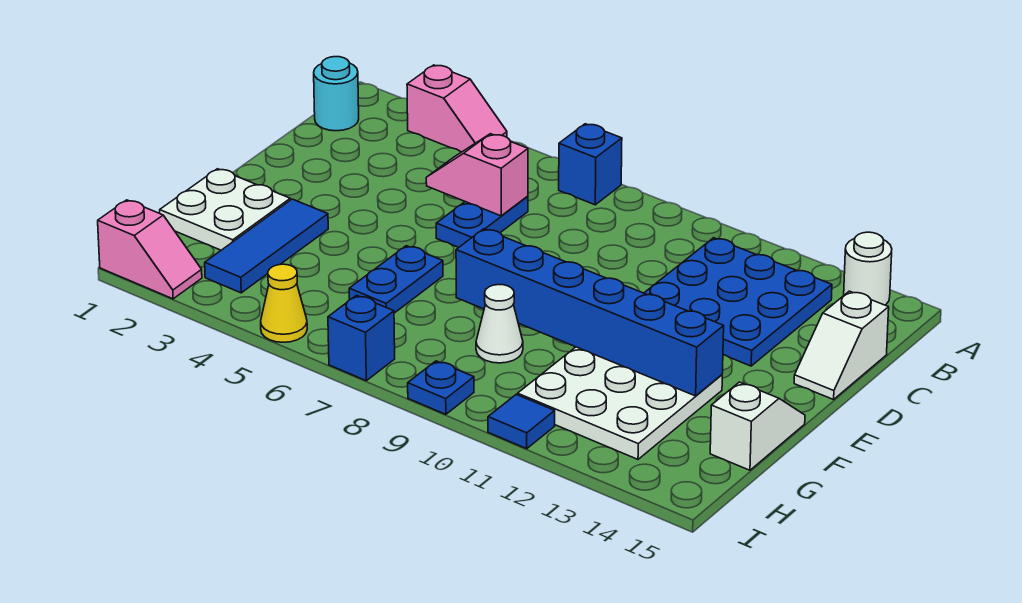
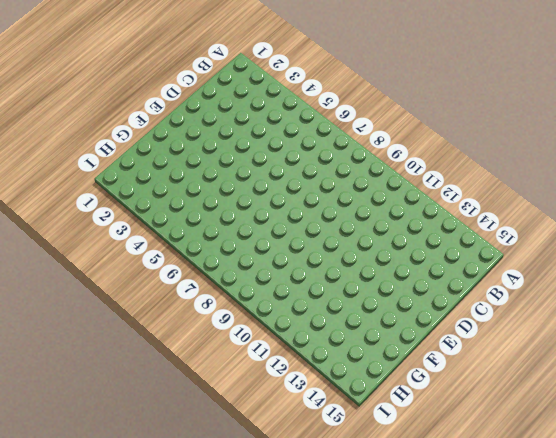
none -> pink slope A3:A4 level 1 top 3
none -> blue brick A7 level 1
none -> white round brick A14 level 1

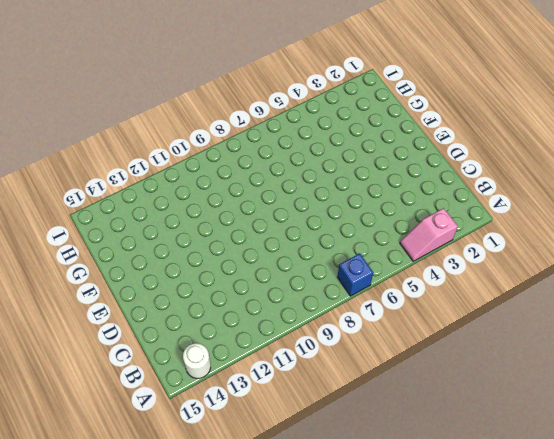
none -> cyan round brick B1 level 1
none -> blue plate B11:D13 level 1
none -> blue plate C6:D6 level 1

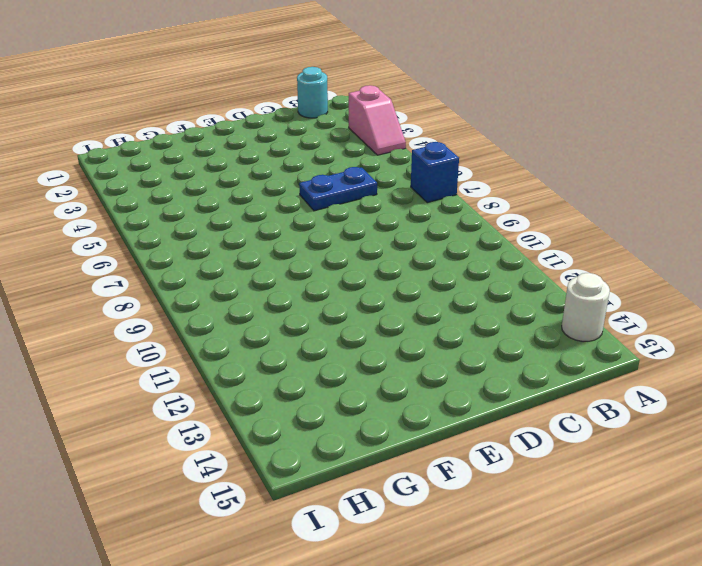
none -> blue plate B11:D13 level 1
none -> white slope C15:D15 level 1 top C
none -> white plate F1:G2 level 1

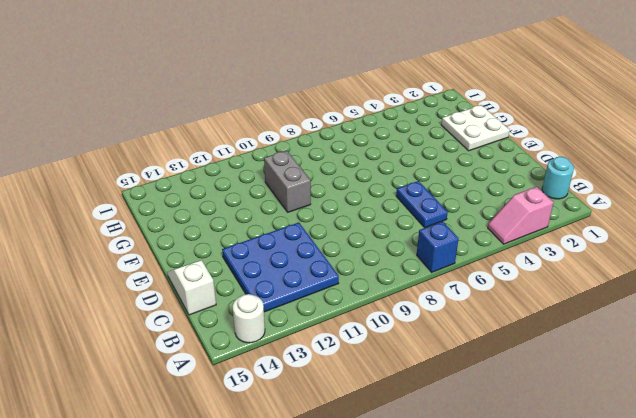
grey brick F10:G10 level 1 -> none
none -> blue tile F3:H3 level 1
none -> blue plate F6:G6 level 1
none -> white plate F11:H13 level 1

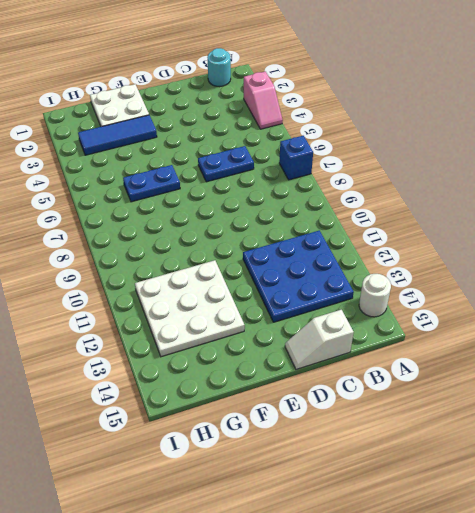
none -> white slope F15:G15 level 1 top G
none -> white cone G9 level 1
none -> pink slope I1:I2 level 1 top 1

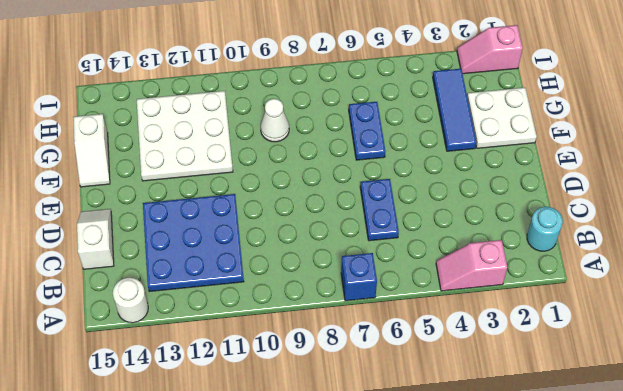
none -> yellow cone I5 level 1
none -> blue brick I7 level 1
none -> blue plate I9 level 1

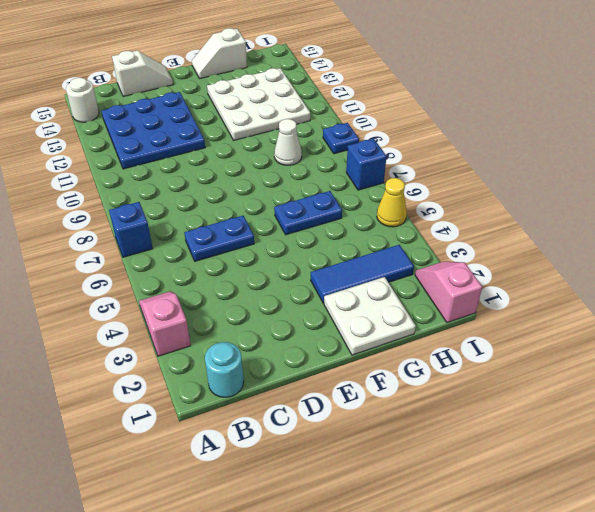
none -> blue tile I11 level 1
none -> pink slope C5:C6 level 2 top 6
none -> blue brick F8:F13 level 2

